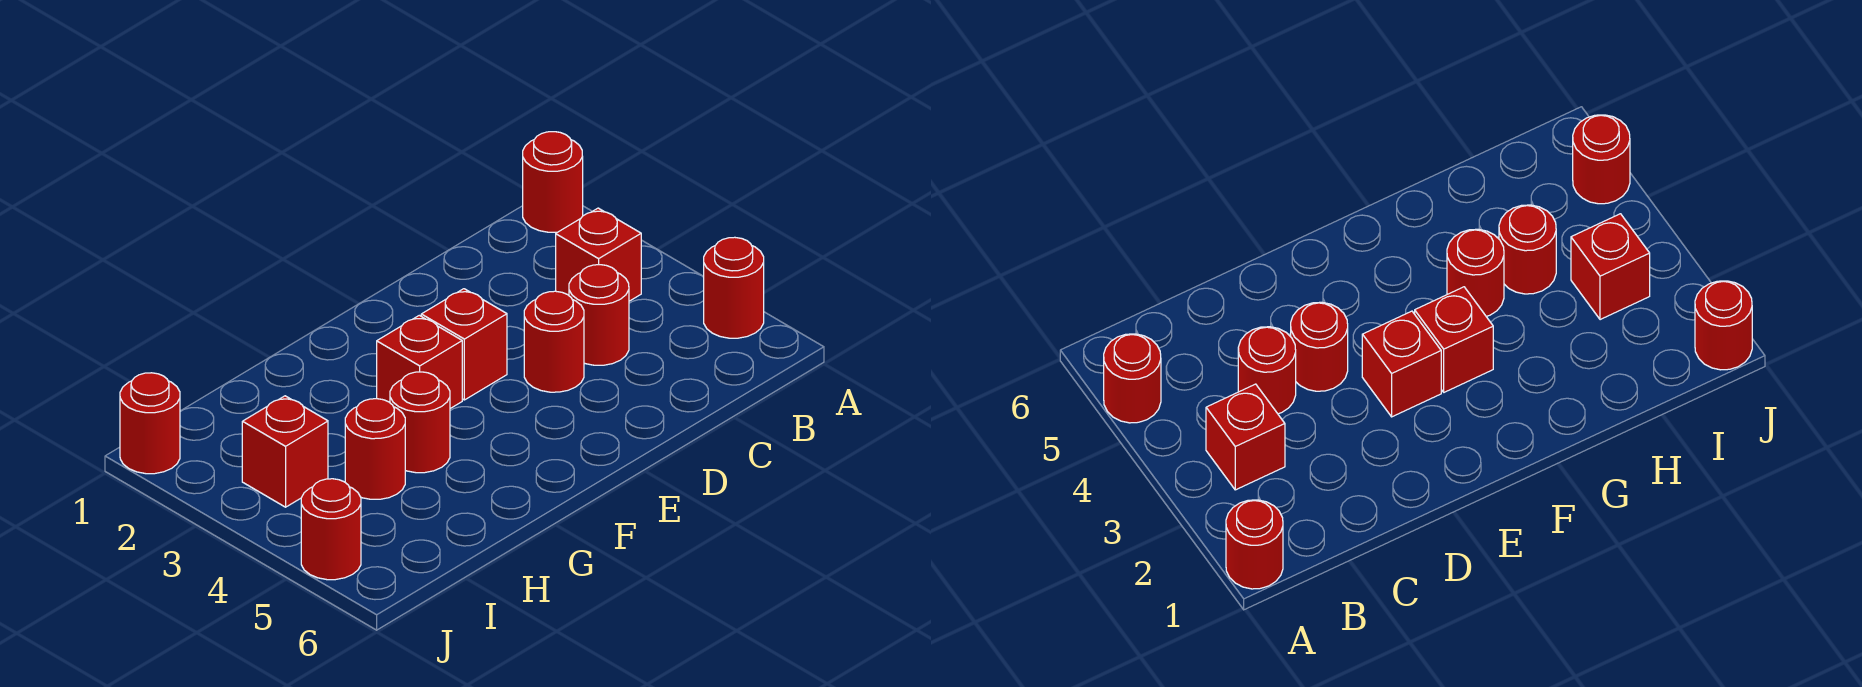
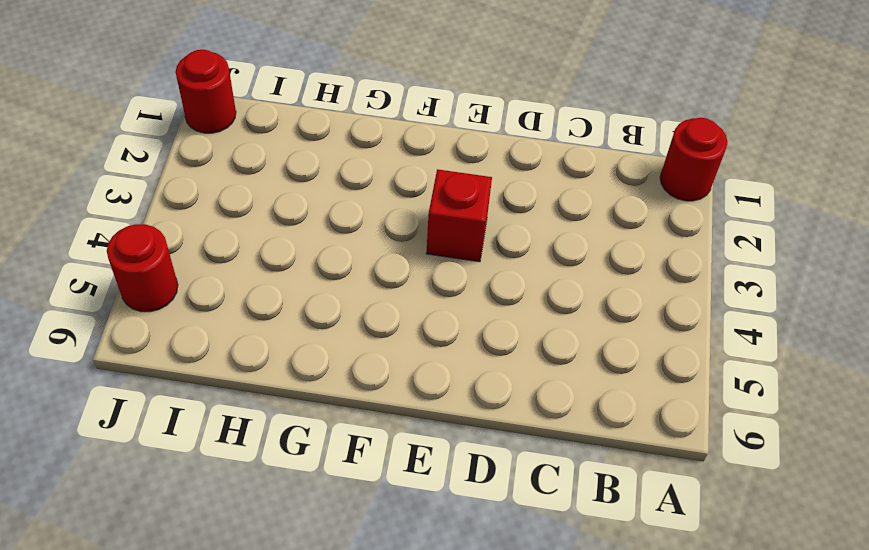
none -> red round brick A5 level 1
none -> red brick B3 level 1
none -> red round brick C4 level 1

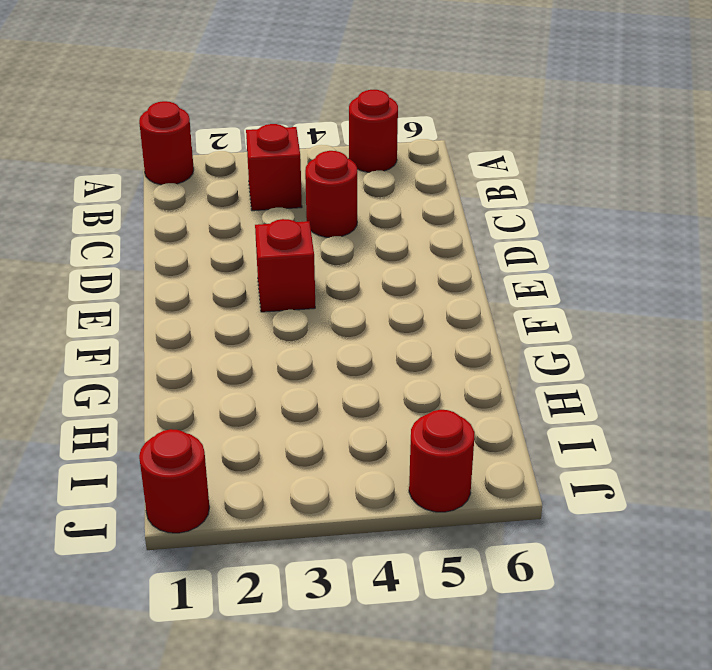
none -> red round brick D4 level 1
none -> red brick F3 level 1
none -> red round brick G4 level 1

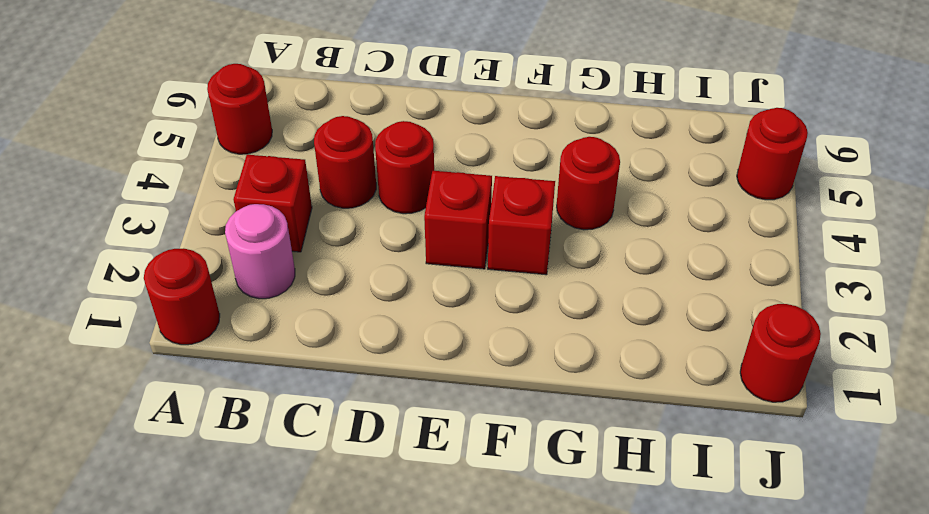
pink round brick B2 level 1 -> none
none -> red round brick H4 level 1
none -> red brick I3 level 1

